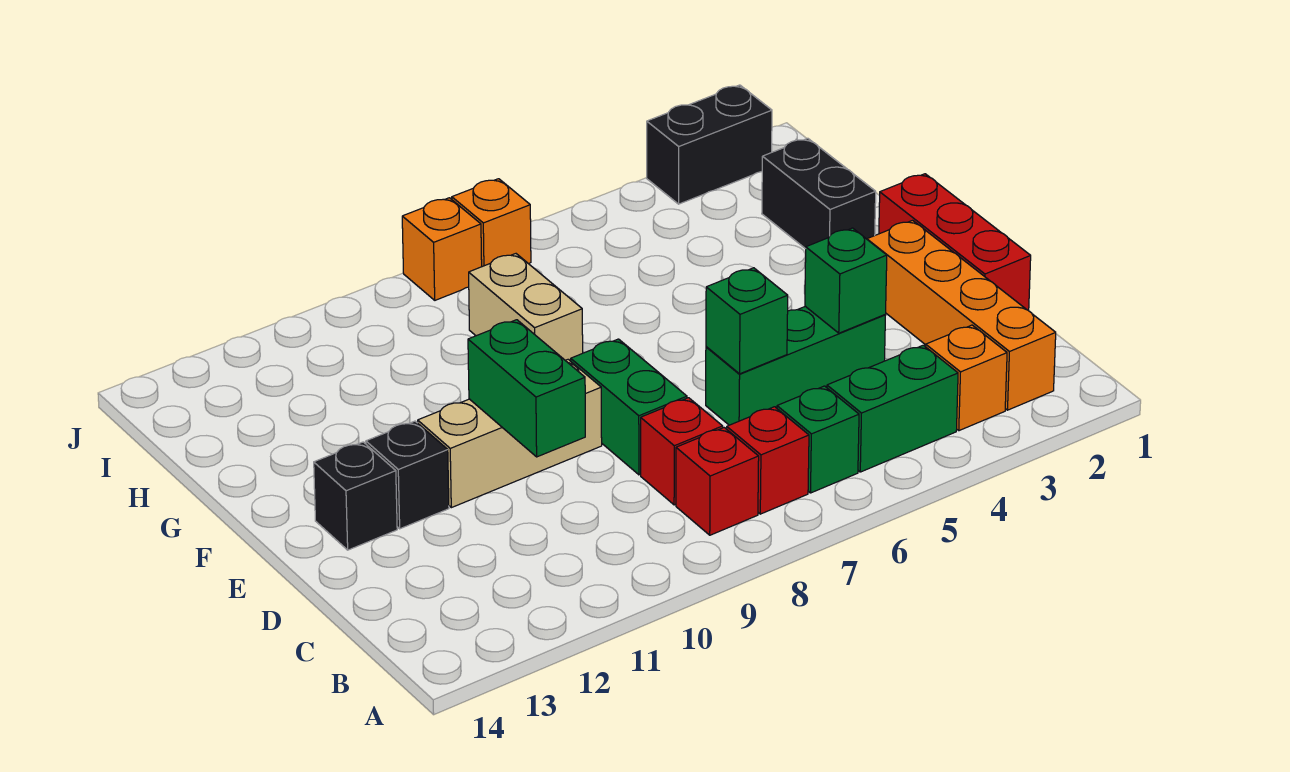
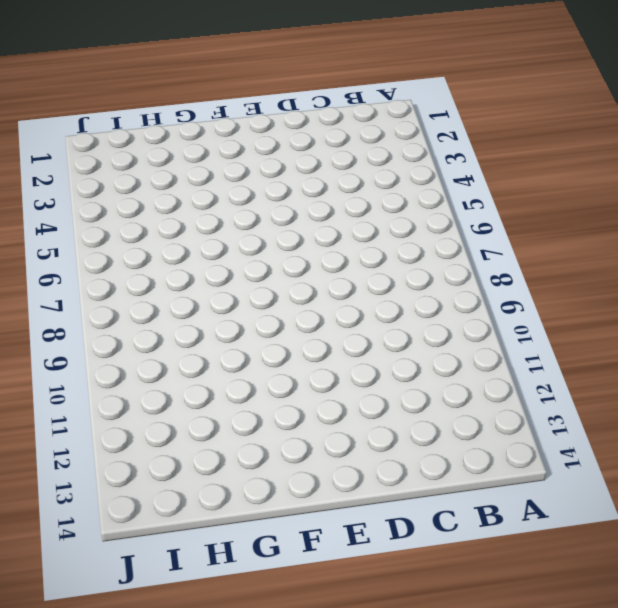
none -> orange brick B2:E2 level 1
none -> orange brick B3 level 1
none -> green brick B4:B5 level 1

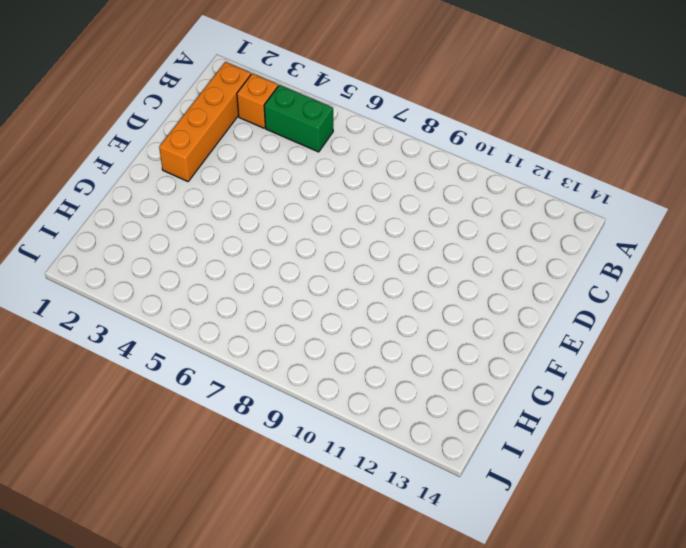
none -> green brick B6 level 1
none -> red brick B7 level 1
none -> red brick B8 level 1

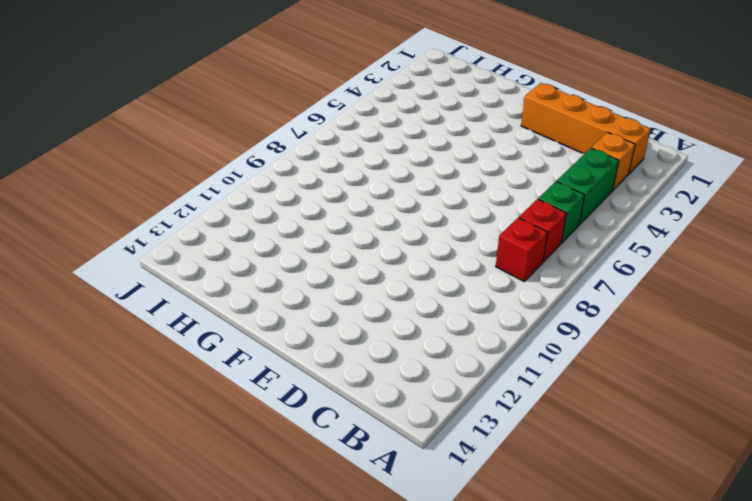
none -> red brick C8 level 1
none -> red brick D1:F1 level 1
none -> green brick D4:D6 level 1

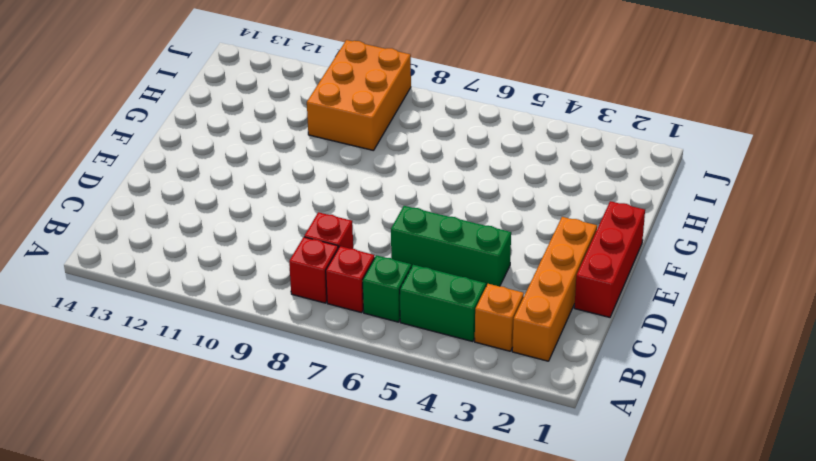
orange brick H9:J10 level 1 -> none
none -> green brick D8:E8 level 1
none -> tan brick E9:E11 level 1
none -> black brick E12 level 1

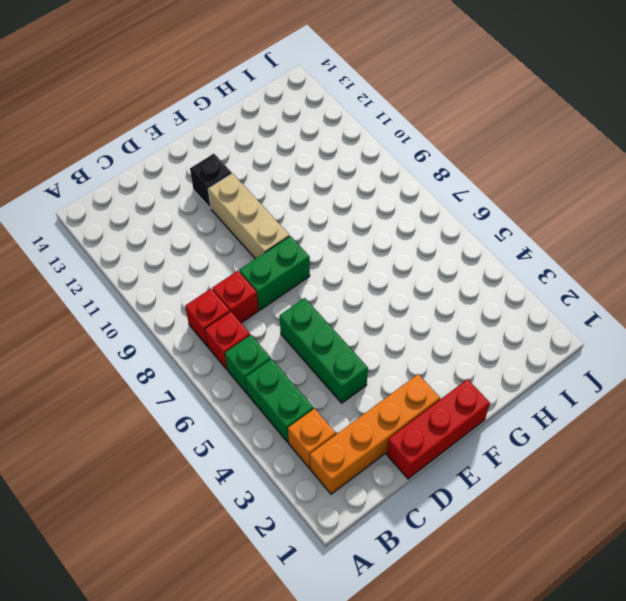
none -> black brick E13 level 1
none -> black brick G2:H2 level 1
none -> tan brick G8:H8 level 1

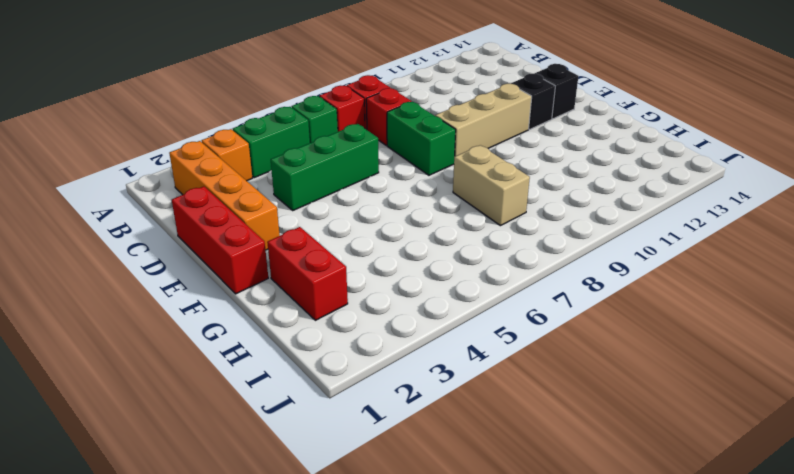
red brick G2:H2 level 1 -> black brick G2:H2 level 1
none -> black brick J2:J3 level 1
none -> orange brick J7 level 1
none -> orange brick J8 level 1

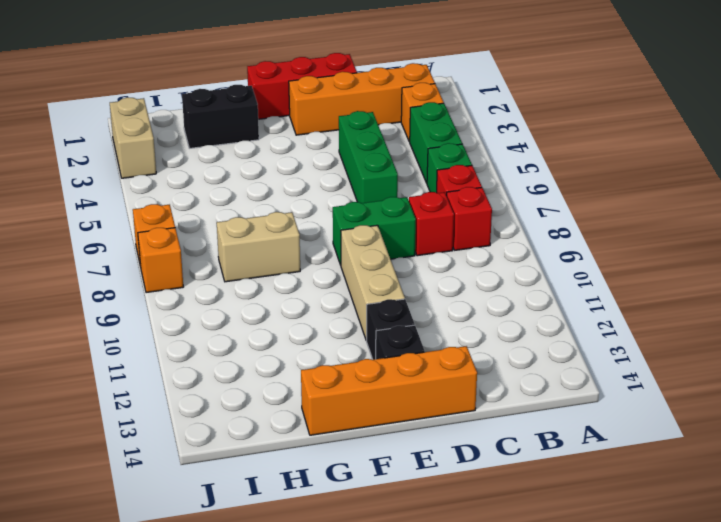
orange brick D14:G14 level 1 -> none
tan brick J2:J3 level 1 -> black brick J2:J3 level 1
none -> green brick D4 level 2
none -> green brick D6 level 2
none -> green brick D10:E10 level 2

